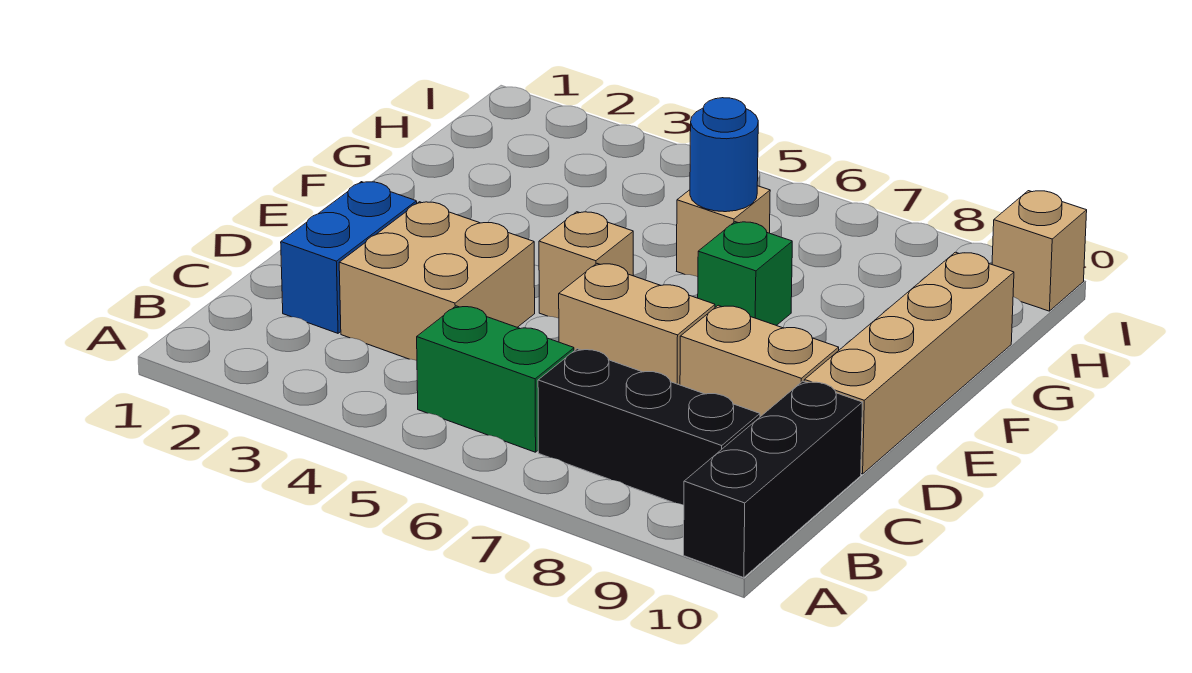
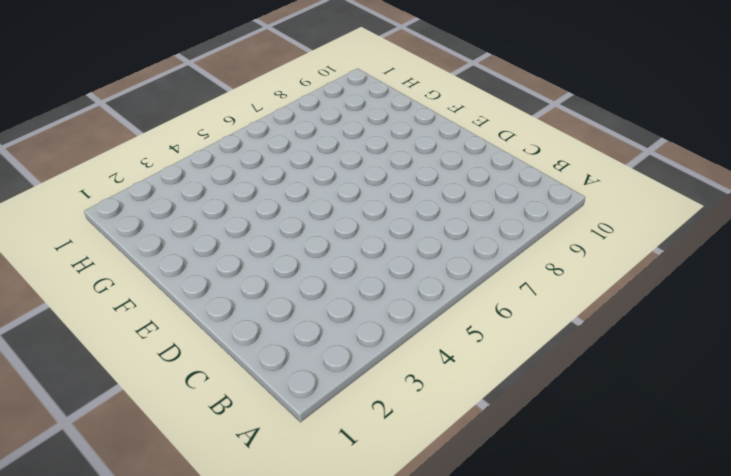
none -> black brick A10:C10 level 1
none -> green brick B5:B6 level 1
none -> black brick B7:B9 level 1

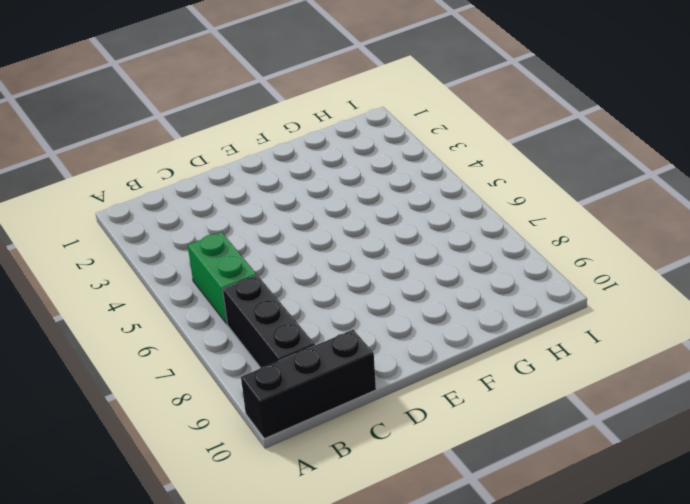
none -> blue brick C2:D2 level 1
none -> tan brick C3:D4 level 1
none -> tan brick D6:D7 level 1

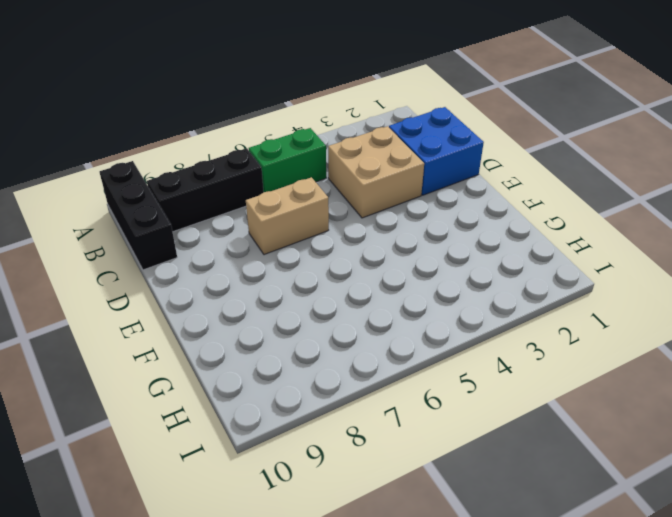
blue brick C1:D2 level 1 -> blue brick C2:D2 level 1
none -> tan brick D8:D9 level 1
none -> tan brick D10:G10 level 1
none -> tan brick E5 level 1

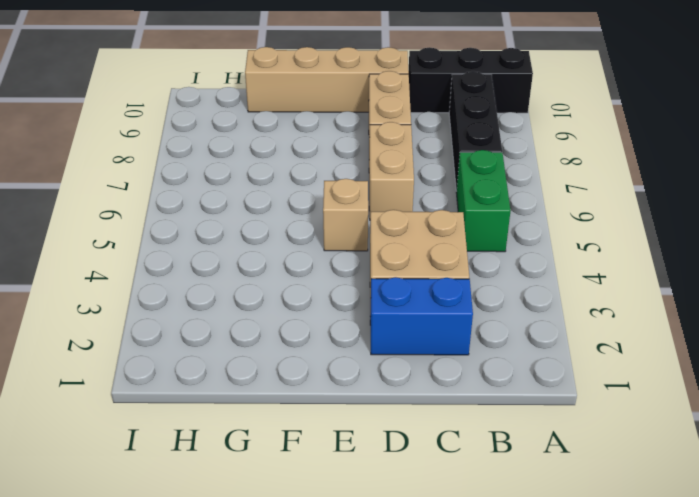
none -> green brick F7 level 1
none -> tan brick G6 level 1
none -> tan brick I10 level 1

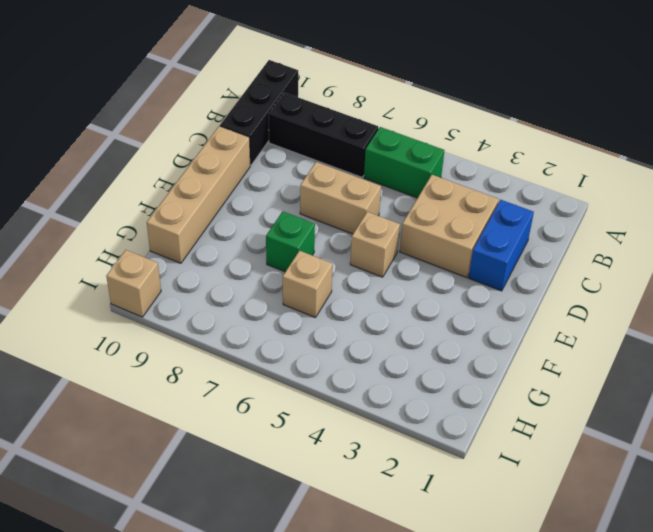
none -> tan brick D8:D9 level 1
none -> blue round brick G6 level 2

